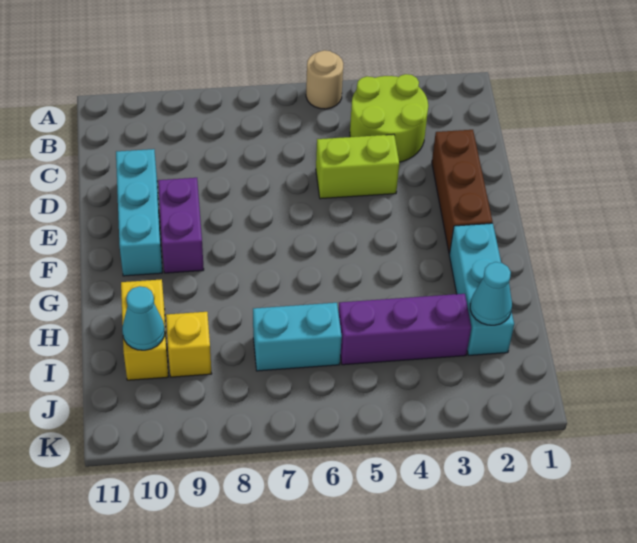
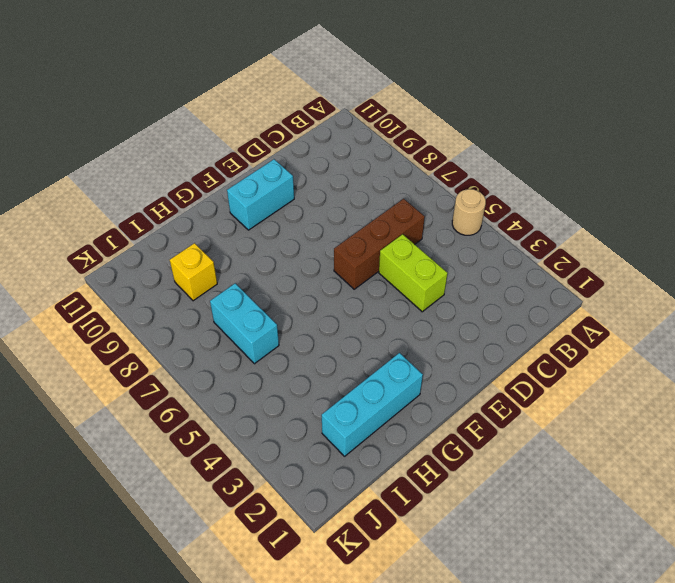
brown brick C6:E6 level 1 -> brown brick D2:F2 level 1
cyan brick E10:F10 level 1 -> cyan brick D10:F10 level 1
none -> lime round brick B3:C4 level 1
none -> purple brick E9:F9 level 1
none -> yellow brick H10:I10 level 1

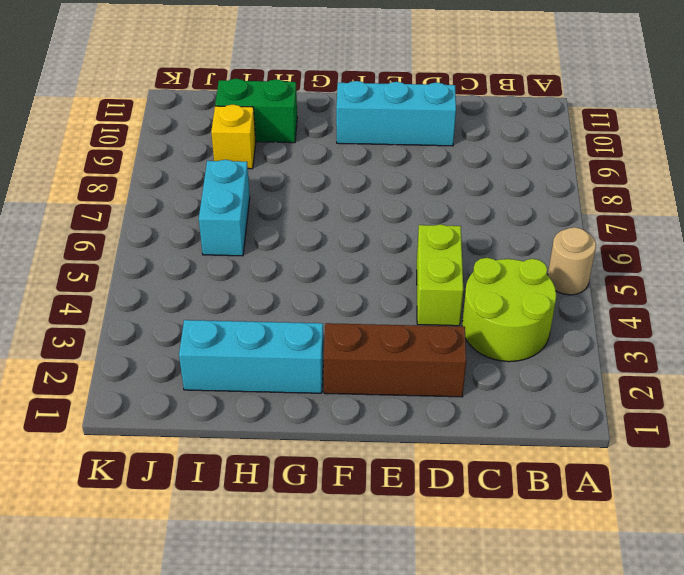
green brick H10:I10 level 1 -> yellow brick H10:I10 level 1
none -> purple brick E9:F9 level 1
none -> purple brick I3:I5 level 1
none -> cyan cone I2 level 2

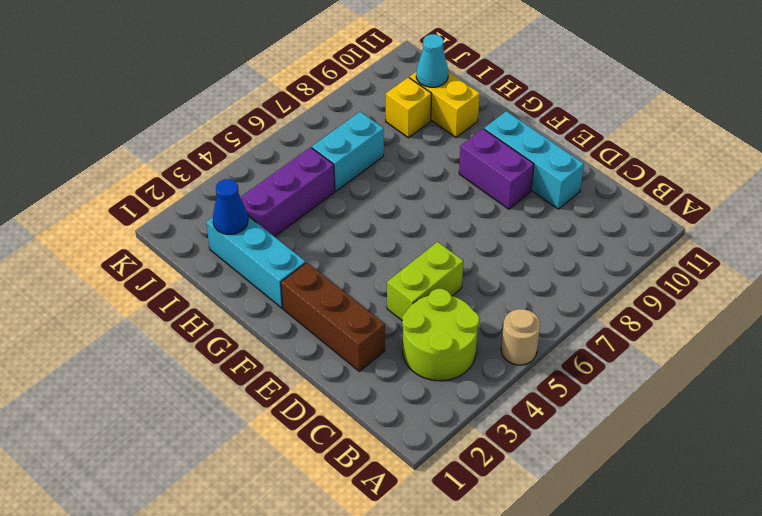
blue cone I2 level 2 -> cyan cone I2 level 2

